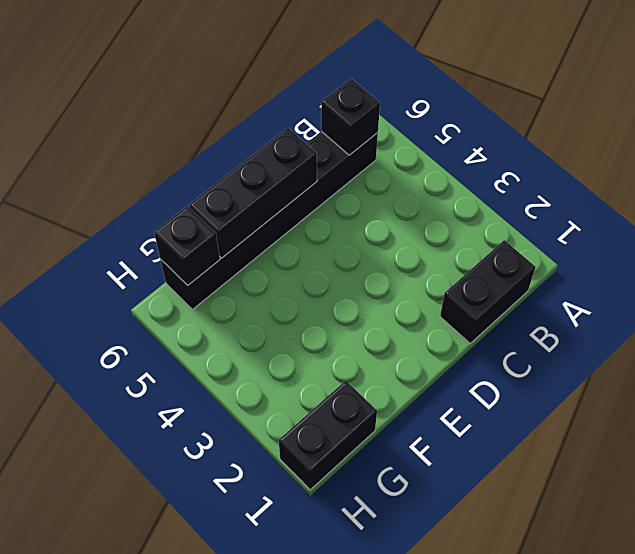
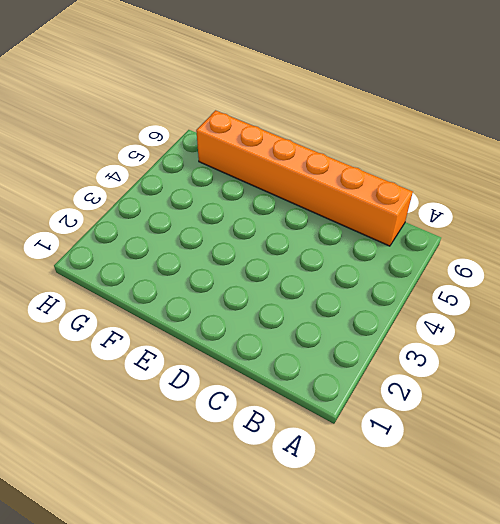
orange brick B6:G6 level 1 -> black brick B6:G6 level 1
none -> black brick B1:C1 level 1
none -> black brick G1:H1 level 1

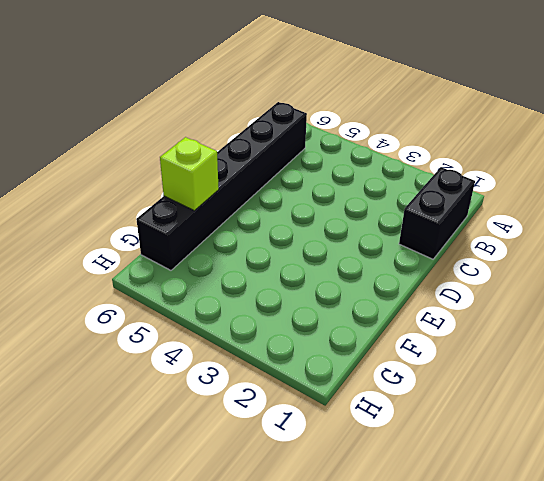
lime brick F6 level 2 -> black brick D6:F6 level 2
none -> black brick G1:H1 level 1
none -> black brick B6 level 2

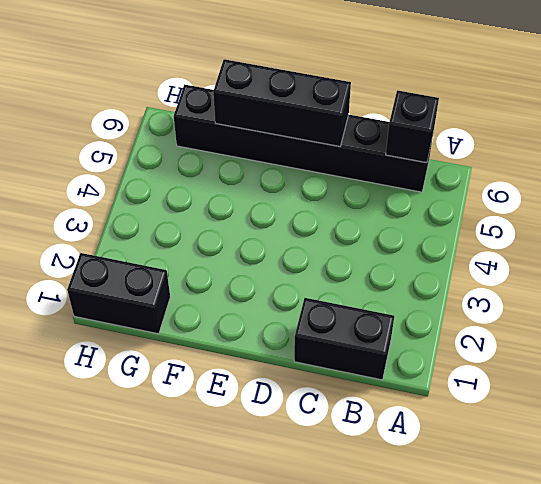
none -> black brick G6 level 2

